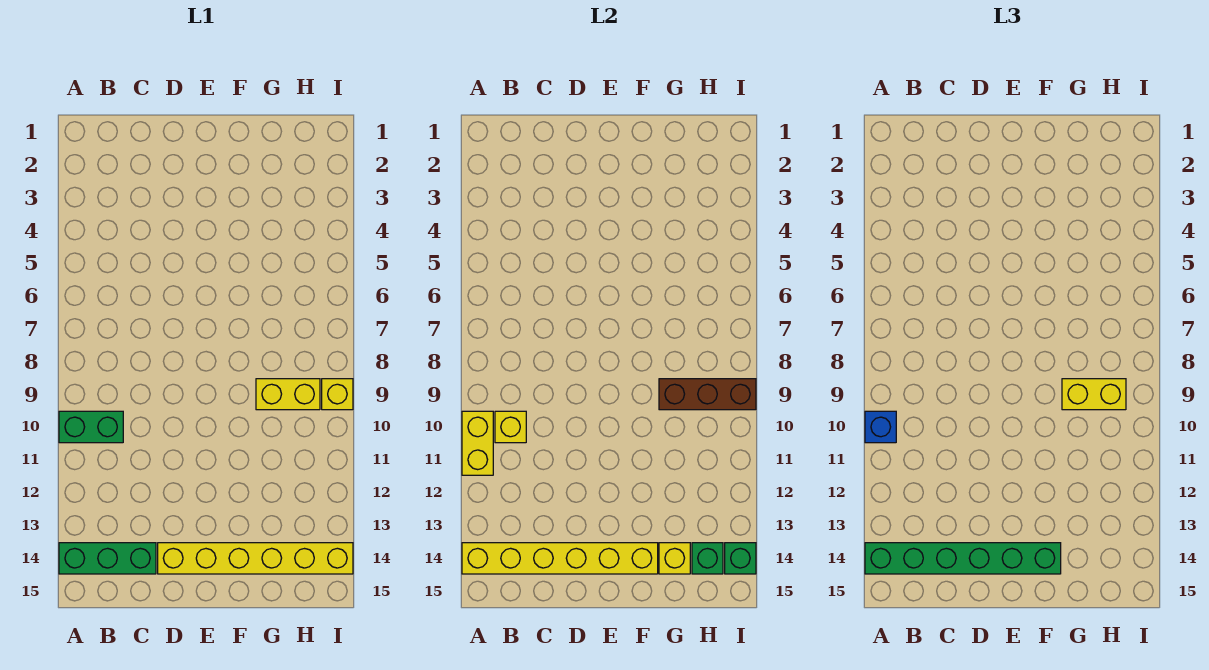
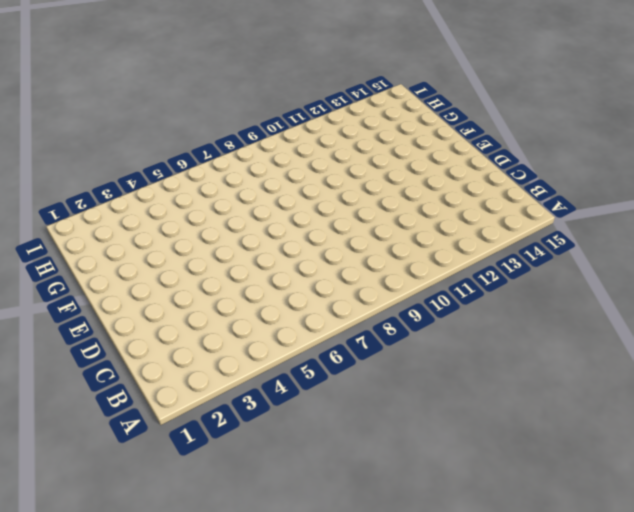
none -> green brick A10:B10 level 1
none -> green brick A14:C14 level 1
none -> yellow brick D14:I14 level 1

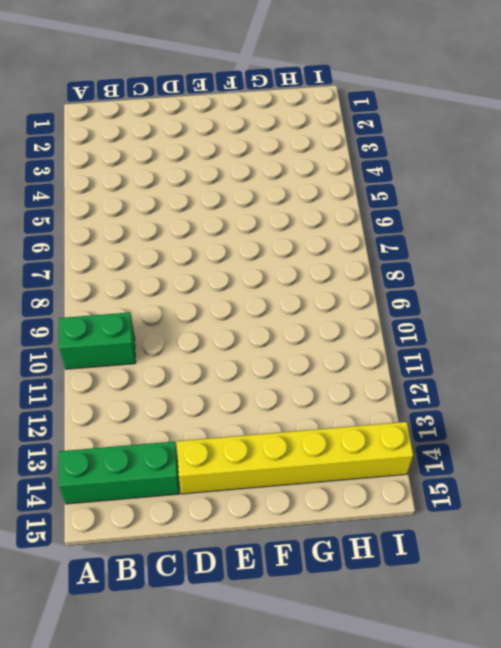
none -> yellow brick G9:H9 level 1
none -> yellow brick I9 level 1
none -> yellow brick A10:A11 level 2

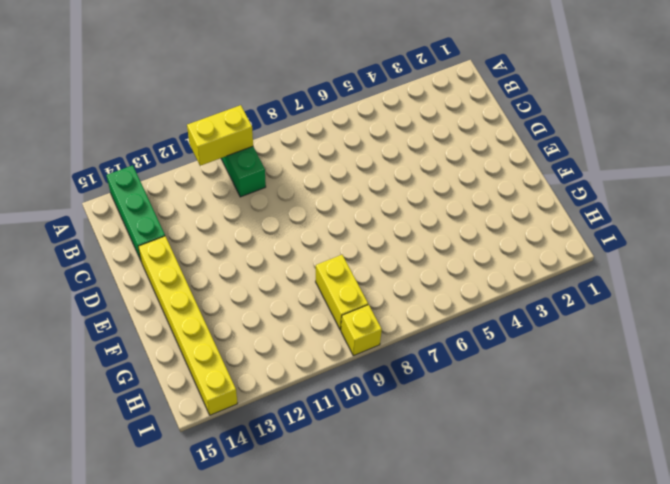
none -> yellow brick A14:F14 level 2
none -> yellow brick B10 level 2
none -> brown brick G9:I9 level 2

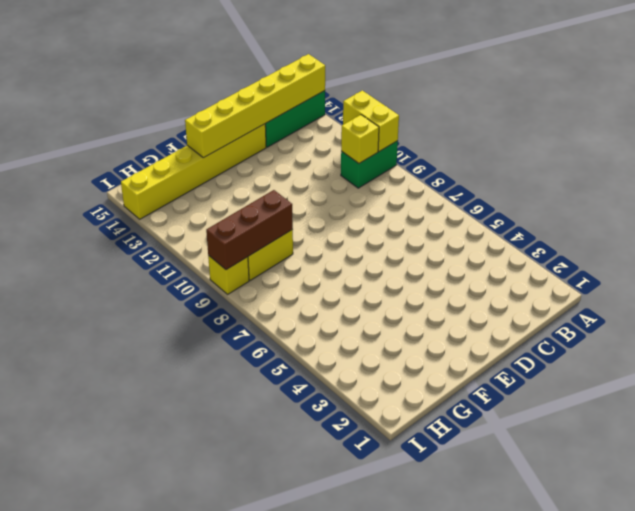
none -> yellow brick G14 level 2
none -> green brick H14 level 2
none -> green brick I14 level 2

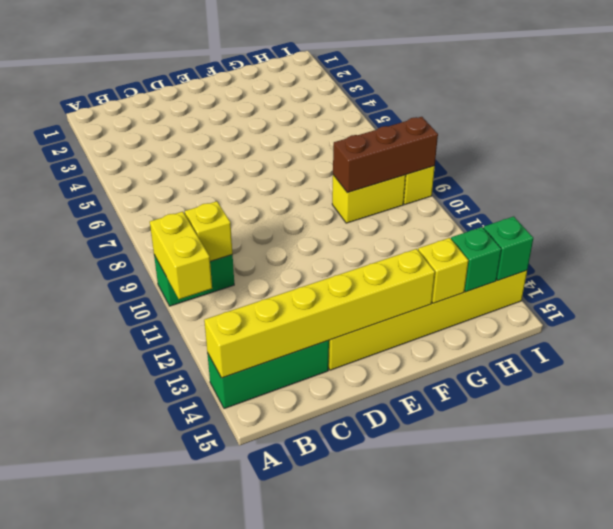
none -> blue brick A10 level 3
none -> green brick A14:F14 level 3
none -> yellow brick G9:H9 level 3

